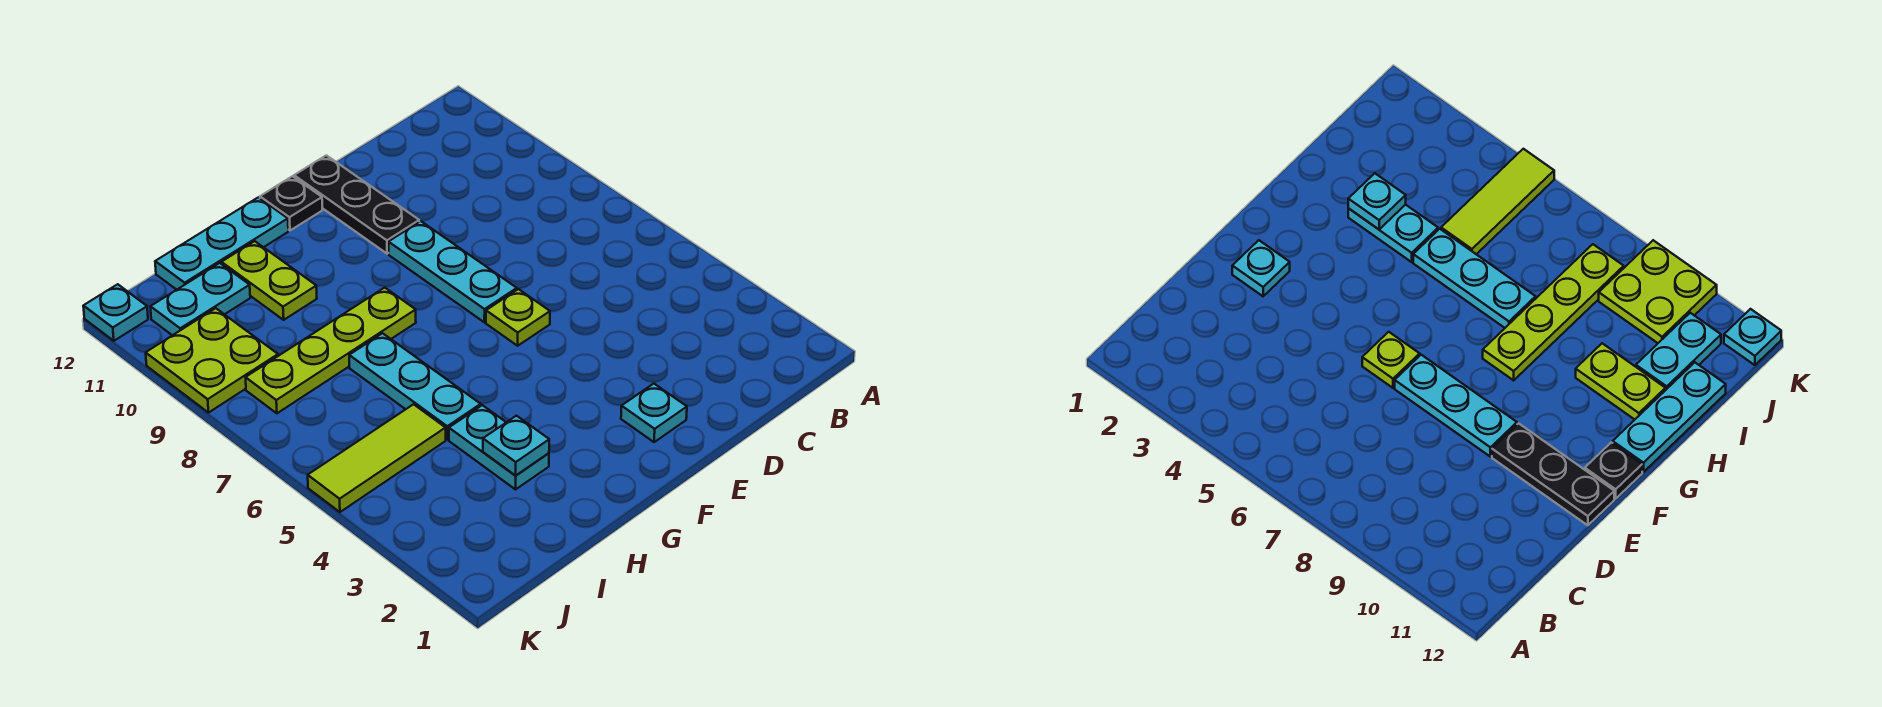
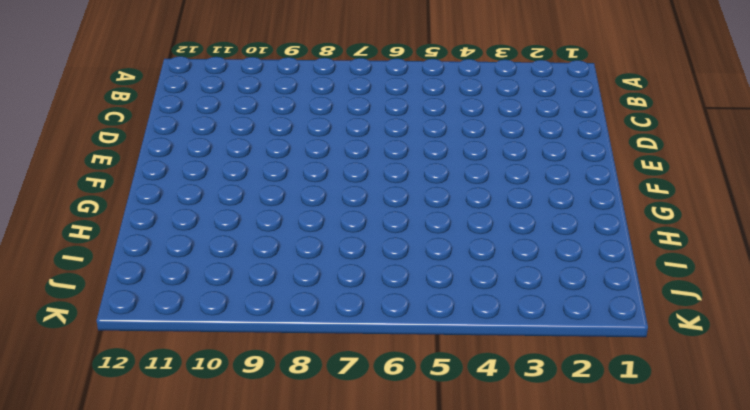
none -> cyan plate E2 level 1
none -> lime plate E6 level 1
none -> cyan plate E7:E9 level 1

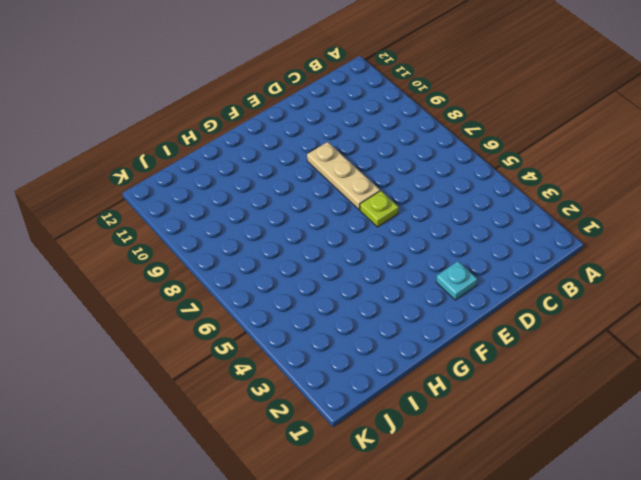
tan plate E7:E9 level 1 -> cyan plate E7:E9 level 1
none -> black plate E10:E12 level 1
none -> black plate F12 level 1
none -> lime plate G8:J8 level 1

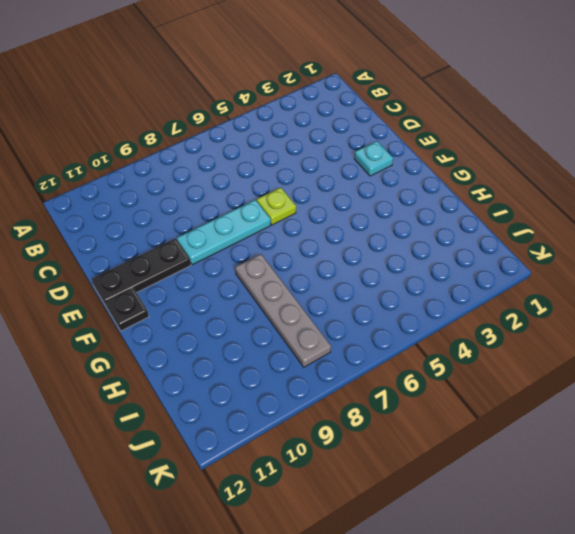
grey plate G8:J8 level 1 -> lime plate G8:J8 level 1
none -> cyan plate G12:I12 level 1
none -> cyan plate H3:H4 level 1
none -> cyan plate H5:H7 level 1

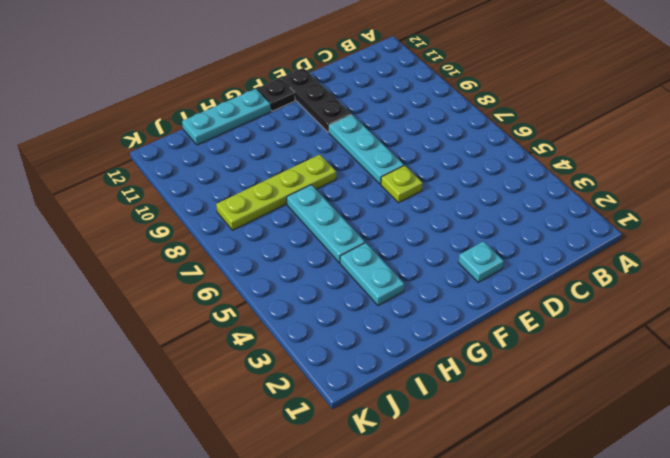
none -> lime plate H10:H11 level 1
none -> lime tile I5:K5 level 1
none -> cyan plate I11:J11 level 1

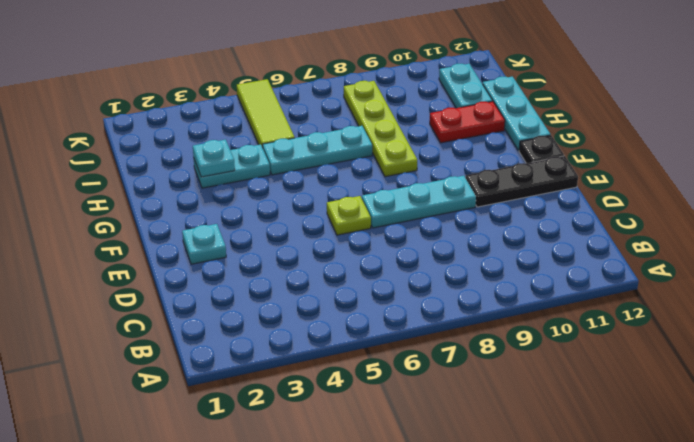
red plate H10:H11 level 1 -> lime plate H10:H11 level 1
none -> lime plate J9:K10 level 1
none -> cyan plate K12 level 1

